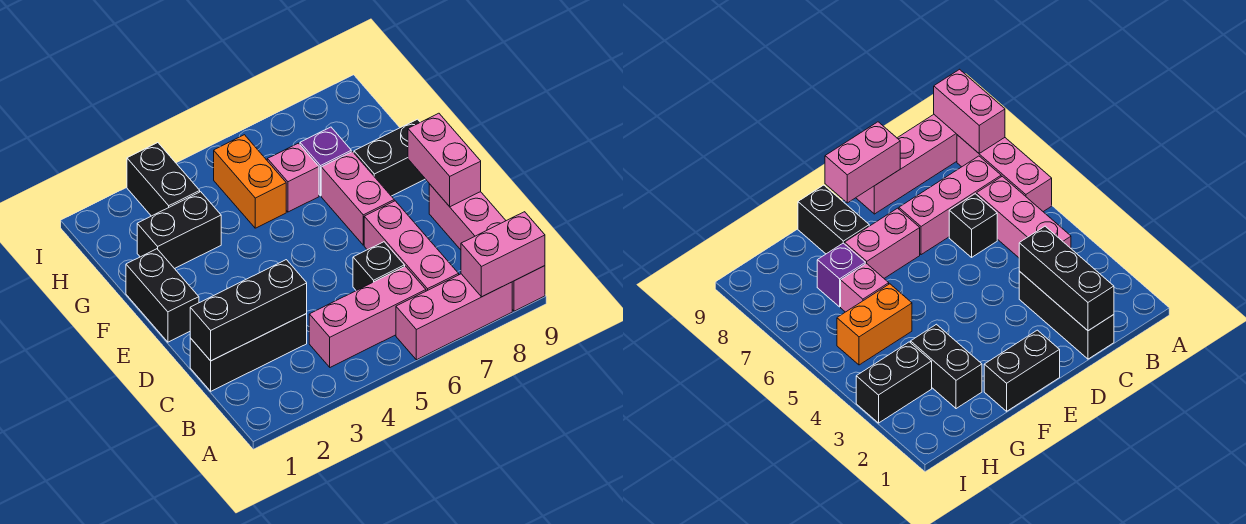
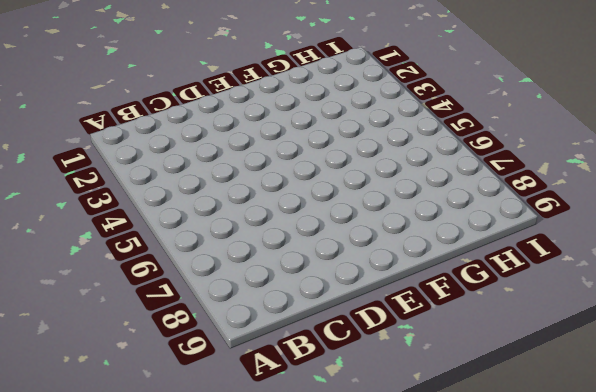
none -> pink brick A6:A8 level 1
none -> pink brick A9:D9 level 1
none -> pink brick B4:B6 level 1

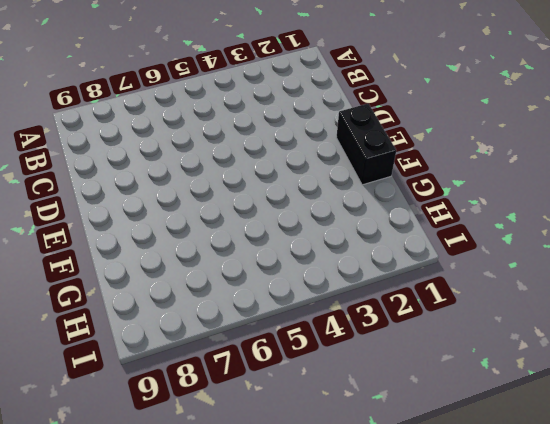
none -> pink brick A6:A8 level 1
none -> pink brick A9:D9 level 1
none -> pink brick B4:B6 level 1

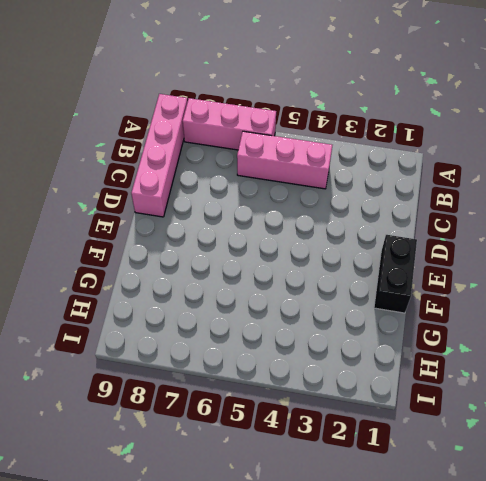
none -> pink brick B7:D7 level 1
none -> black brick C1:C3 level 1
none -> black brick C6 level 1

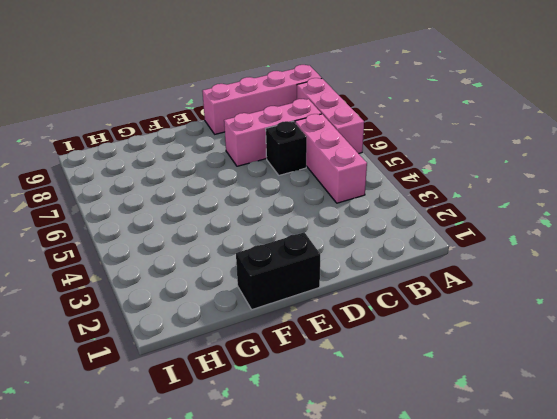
none -> black brick C1:C3 level 1
none -> pink brick E7:F7 level 1
none -> black brick F8:F9 level 1

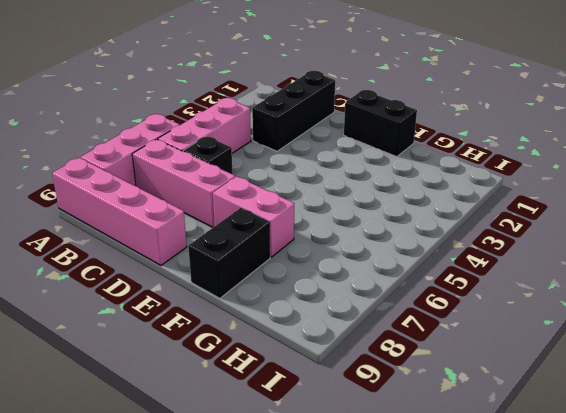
none -> black brick G2:G3 level 1
none -> orange brick G5:H5 level 1
none -> pink brick G6 level 1

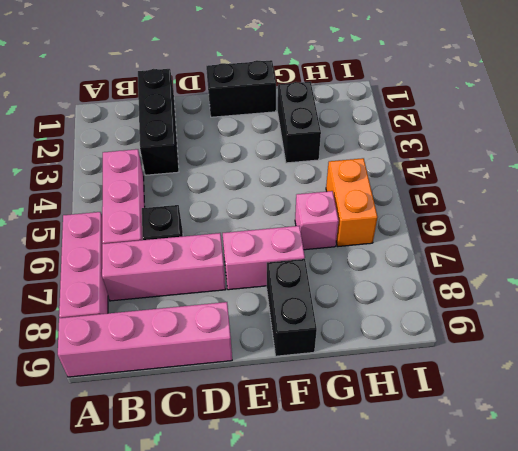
orange brick H5:H6 level 1 -> orange brick G5:H5 level 1
none -> purple brick G7 level 1
none -> black brick H3:I3 level 1
none -> pink brick A8:A9 level 2

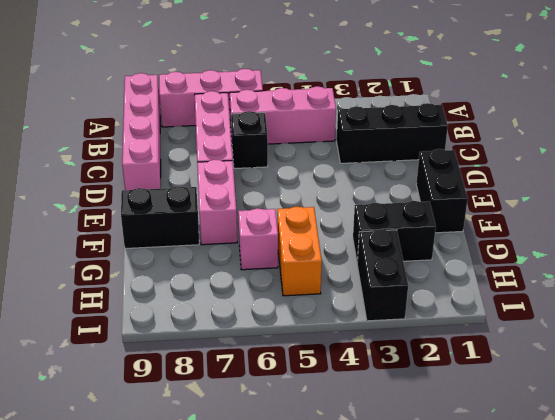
none -> purple brick G7 level 1
none -> pink brick A8:A9 level 2
none -> black brick C1:C3 level 2

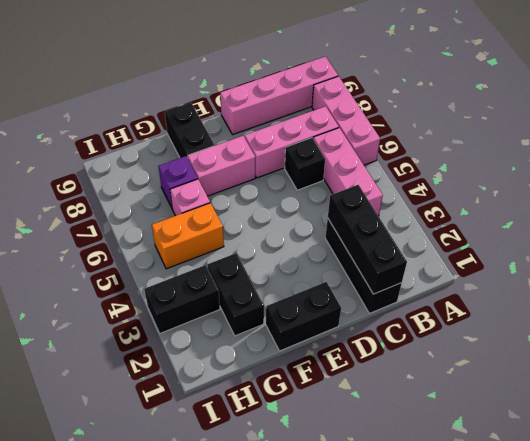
none -> pink brick A8:A9 level 2
none -> pink brick D9:E9 level 2

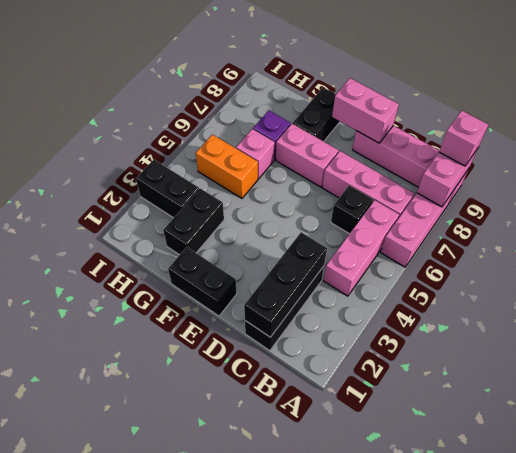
pink brick A9 level 3 -> none

